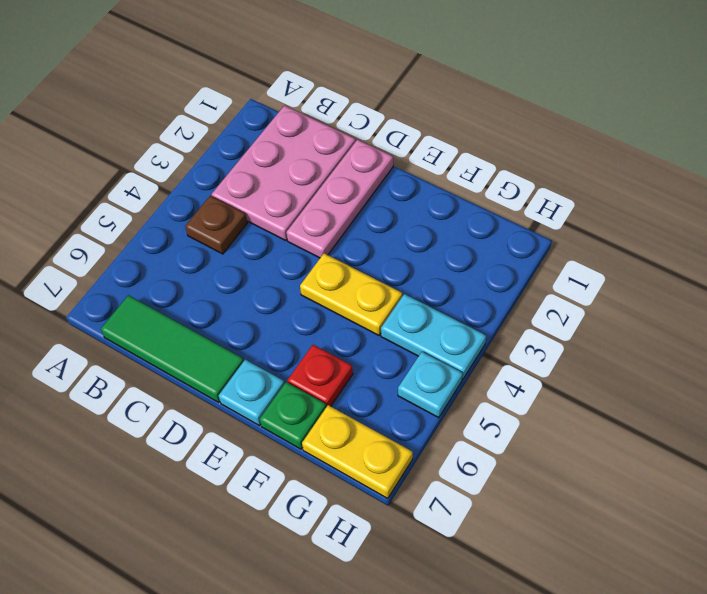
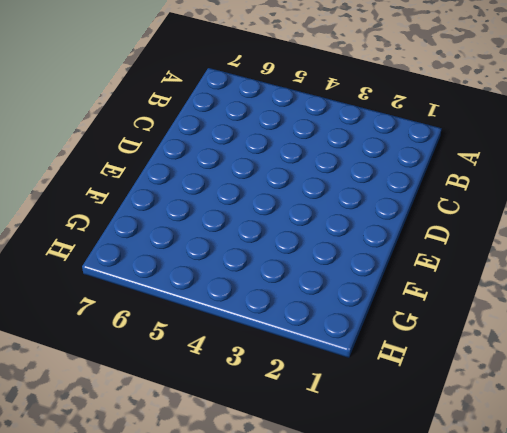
none -> pink plate B1:C3 level 1
none -> brown plate B4 level 1

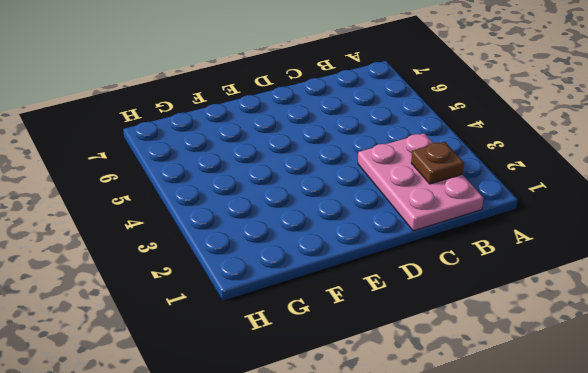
brown plate B2 level 2 -> brown plate B4 level 1
none -> green tile B7:D7 level 1
none -> pink plate D1:D3 level 1

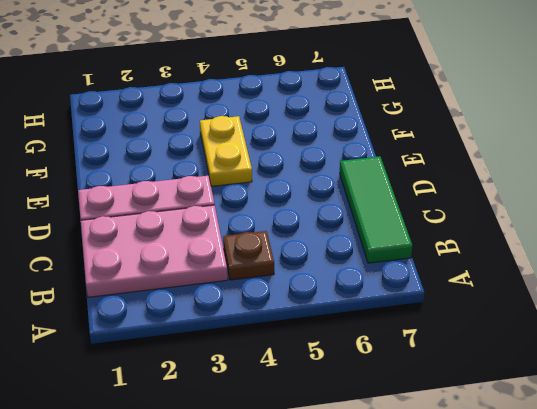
none -> cyan plate E7 level 1
none -> red plate F6 level 1

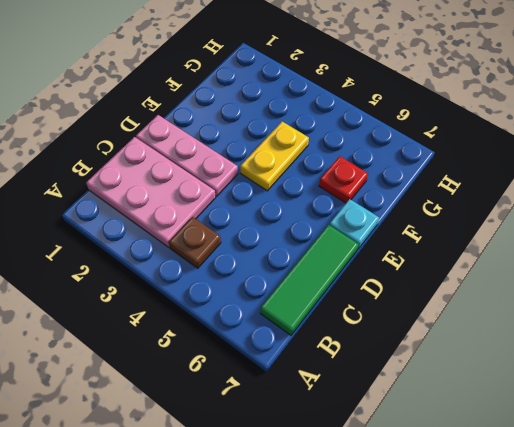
none -> green plate F7 level 1
none -> cyan plate G4:H4 level 1

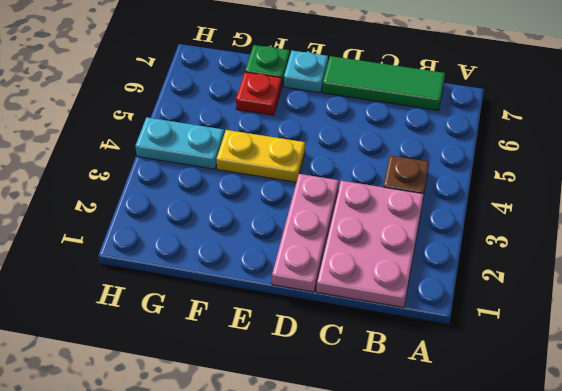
none -> yellow plate G7:H7 level 1
none -> cyan plate H5 level 1

